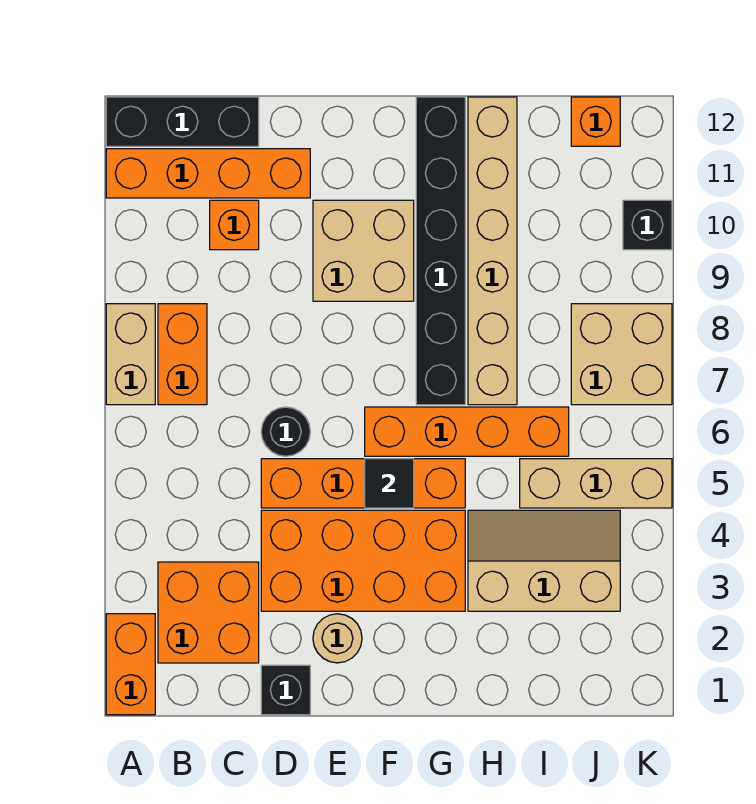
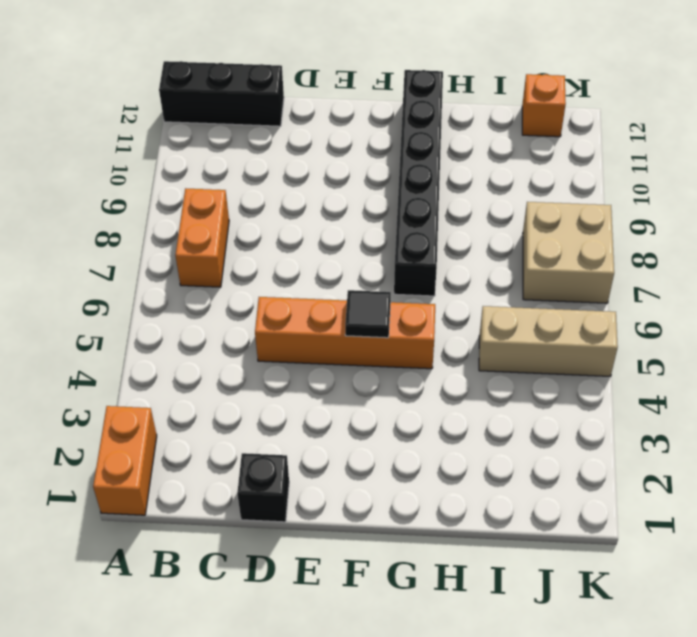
none -> tan brick A7:A8 level 1
none -> orange brick A11:D11 level 1
none -> orange brick B2:C3 level 1

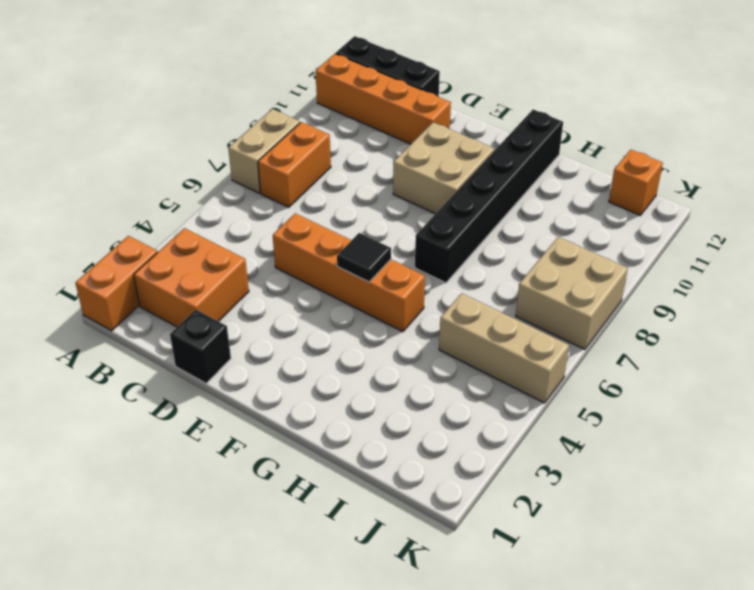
none -> orange brick C10 level 1
none -> orange brick D3:G4 level 1
none -> black round brick D6 level 1

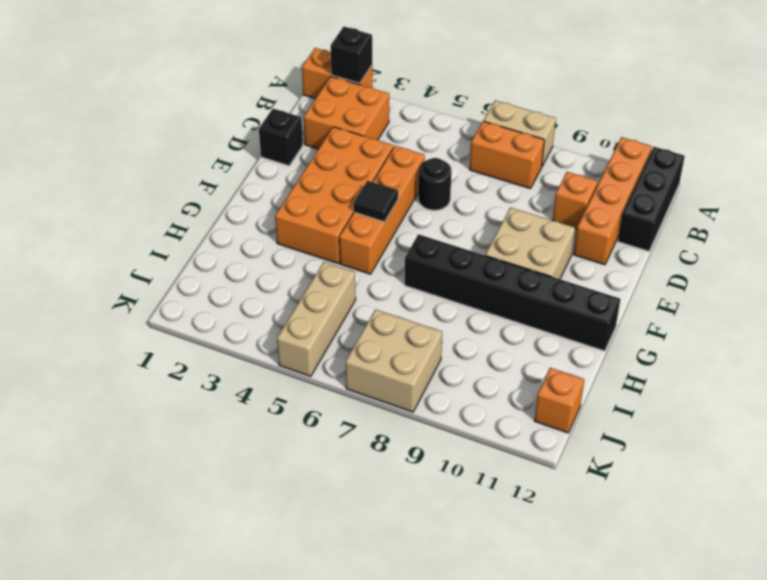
black brick A2 level 2 -> black brick K10 level 1
none -> tan round brick E2 level 1
none -> orange brick F6:I6 level 1
none -> tan slope H3:J4 level 1 top 3

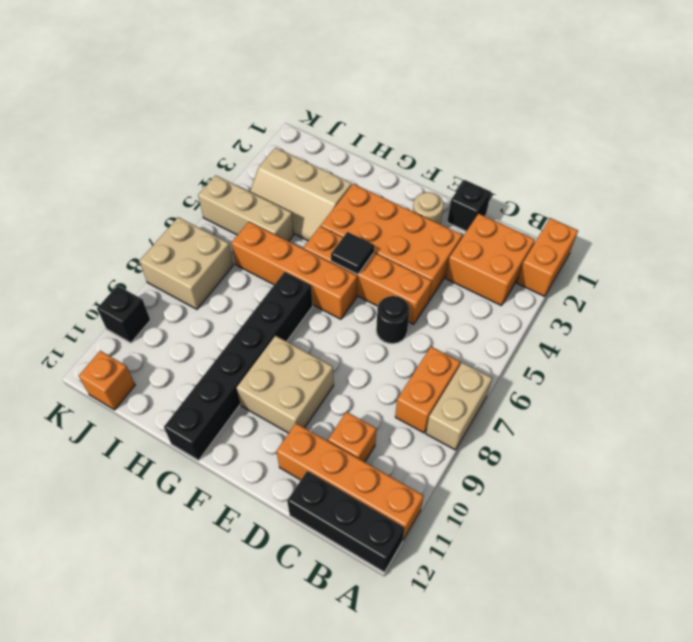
none -> tan brick H7:H12 level 1

